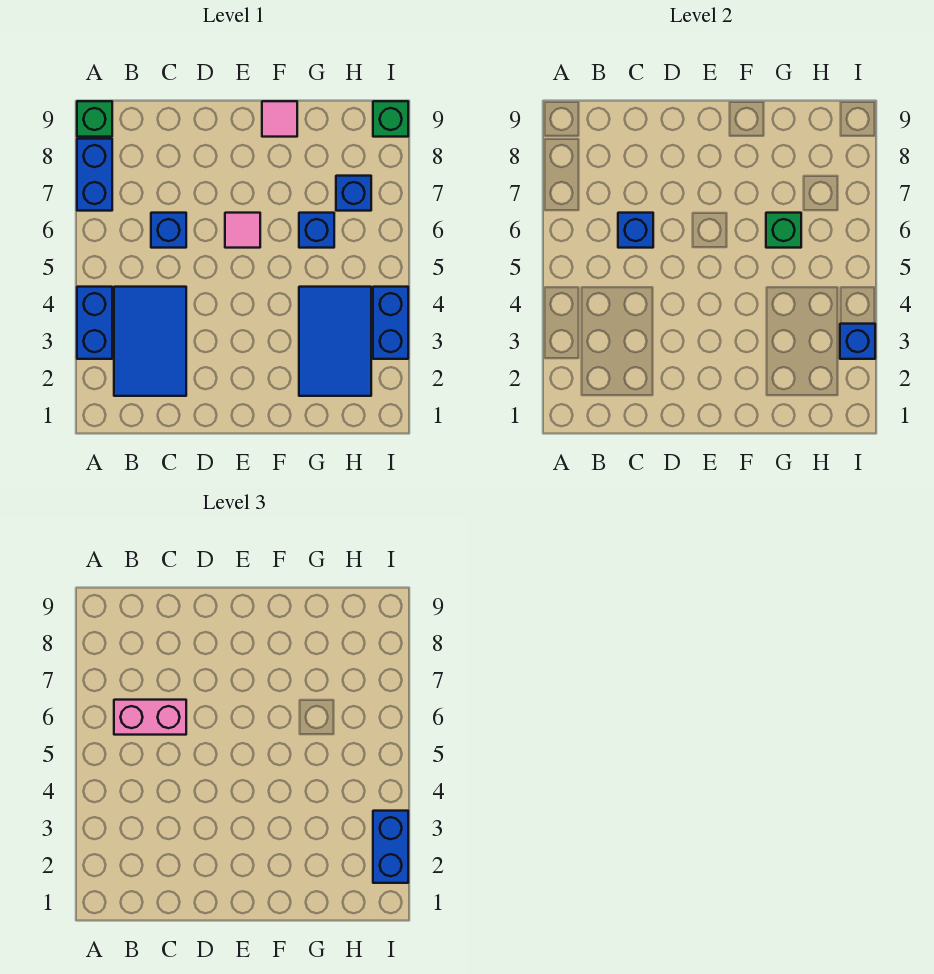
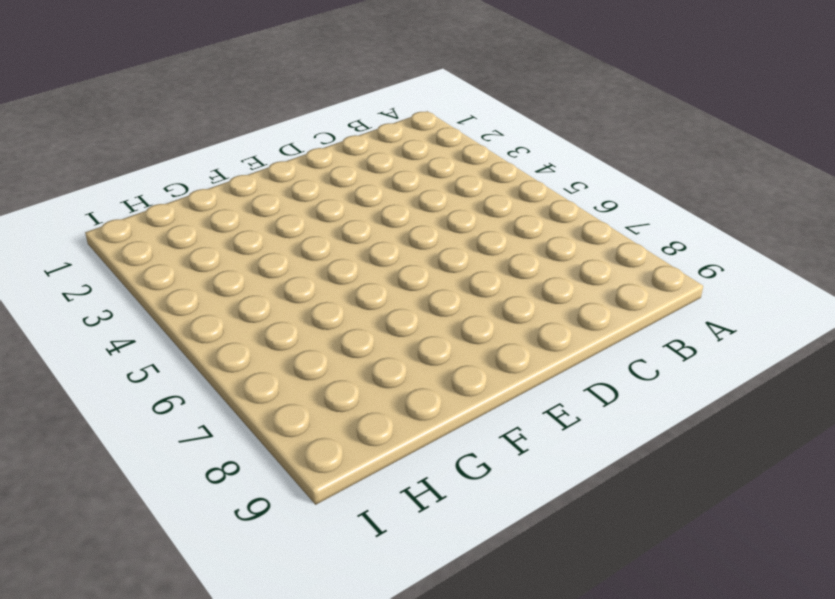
none -> blue brick A3:A4 level 1
none -> blue brick A7:A8 level 1
none -> green brick A9 level 1

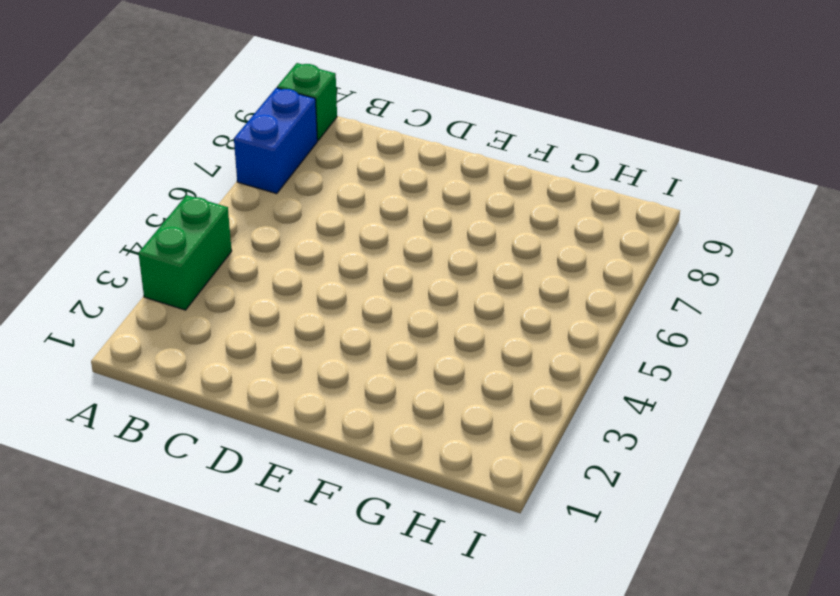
green brick A3:A4 level 1 -> blue brick A3:A4 level 1
none -> blue tile B2:C4 level 1
none -> blue brick C6 level 1
none -> pink tile E6 level 1

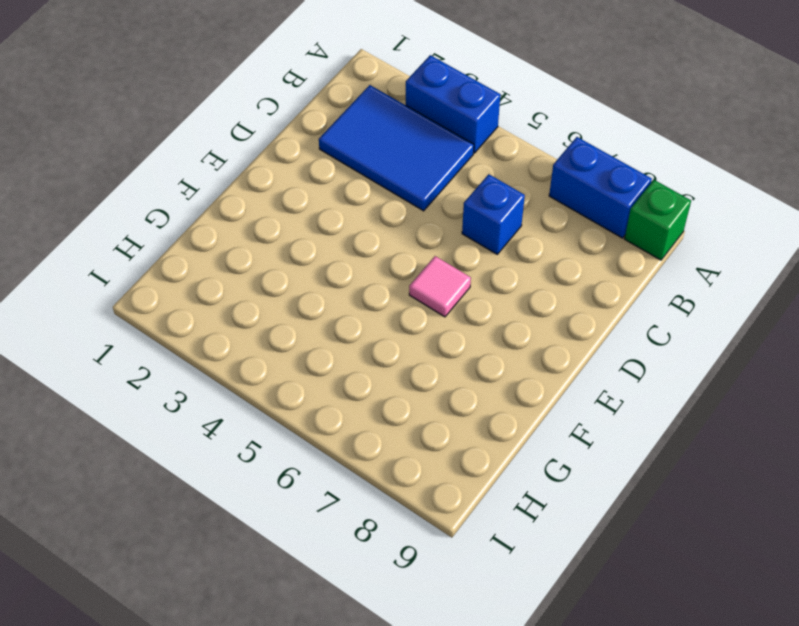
none -> pink tile F9 level 1
none -> blue tile G2:H4 level 1
none -> blue brick G6 level 1

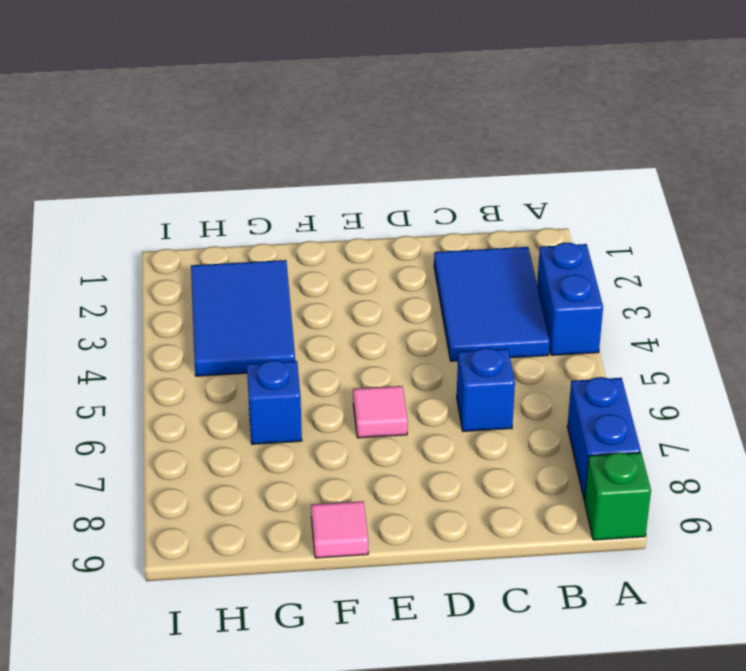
none -> blue brick H7 level 1
none -> blue brick I3:I4 level 1
none -> green brick I9 level 1

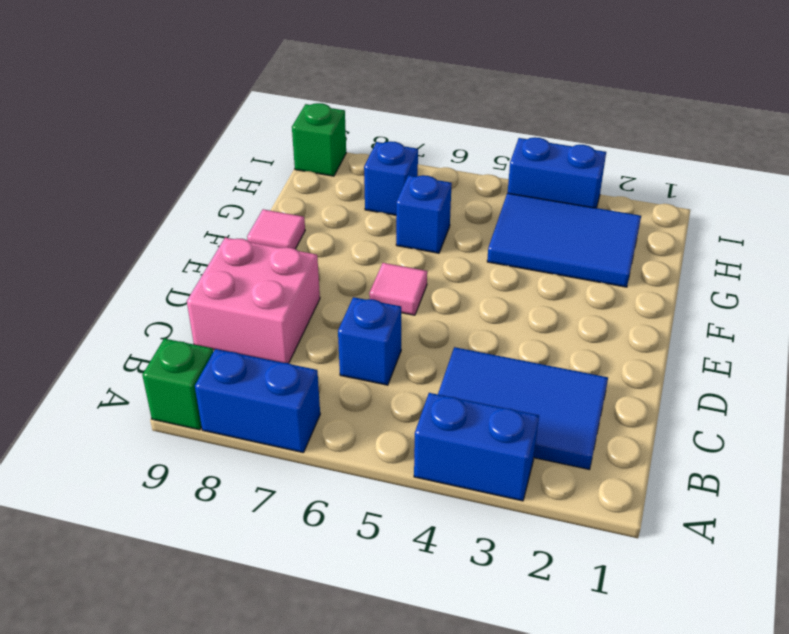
pink brick C8:D9 level 1 -> none
none -> blue brick C6 level 2
none -> green brick G6 level 2
none -> blue brick I3 level 2

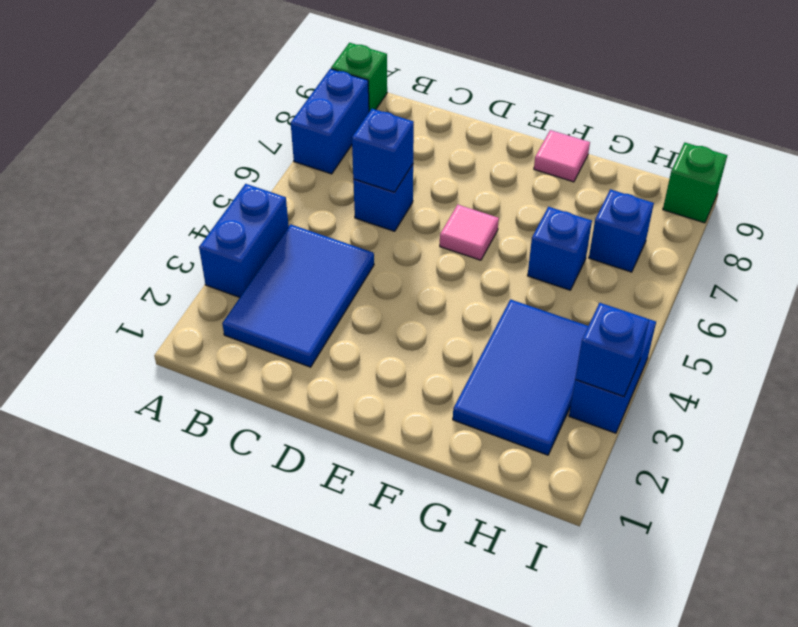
none -> green brick G6 level 2
none -> pink brick B6:C6 level 3
none -> blue brick I2:I3 level 3

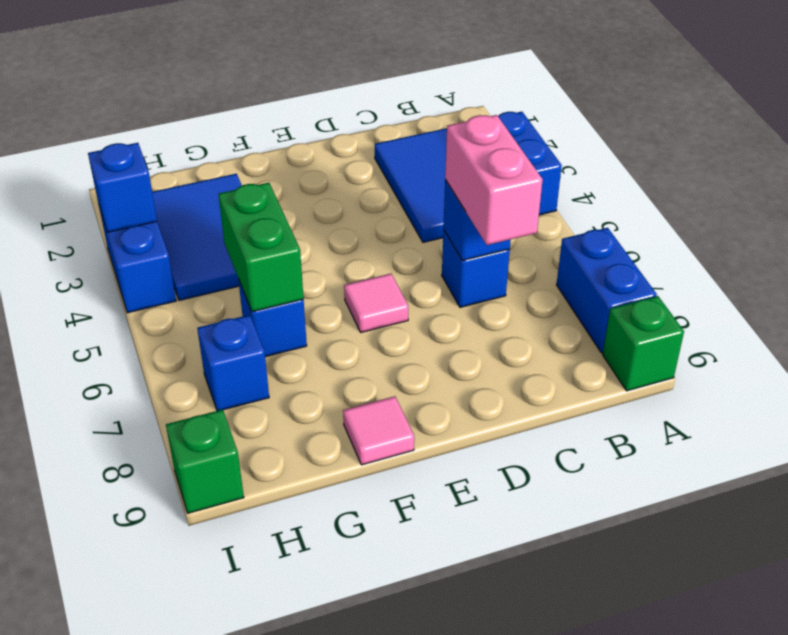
pink brick C6:C7 level 3 -> pink brick B6:C6 level 3
green brick G5:G6 level 2 -> green brick G6 level 2
none -> blue brick I2:I3 level 3

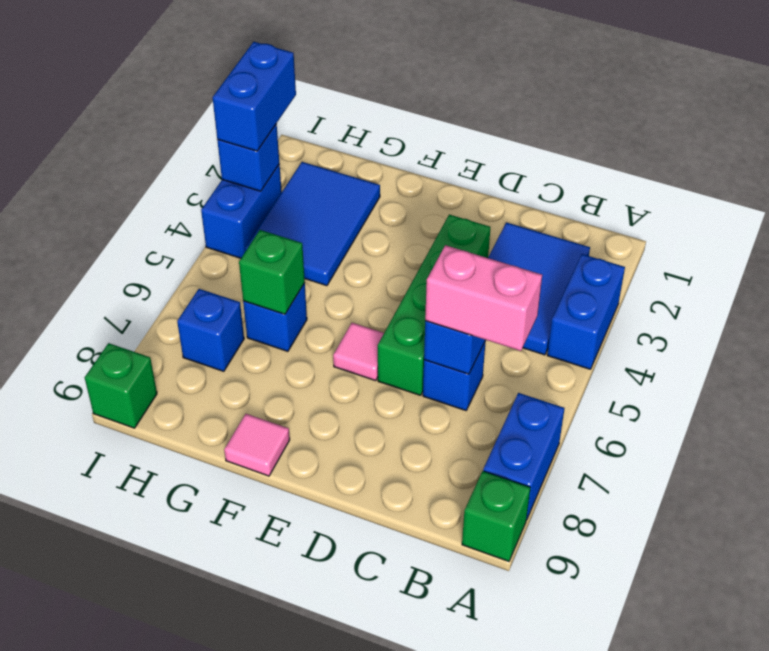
green brick D3:D6 level 1 -> none

